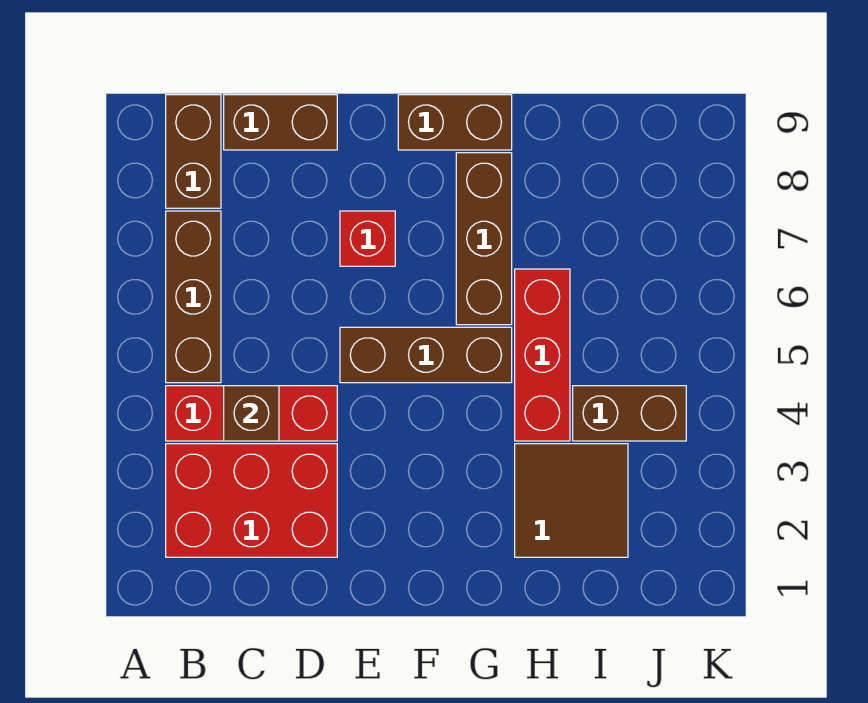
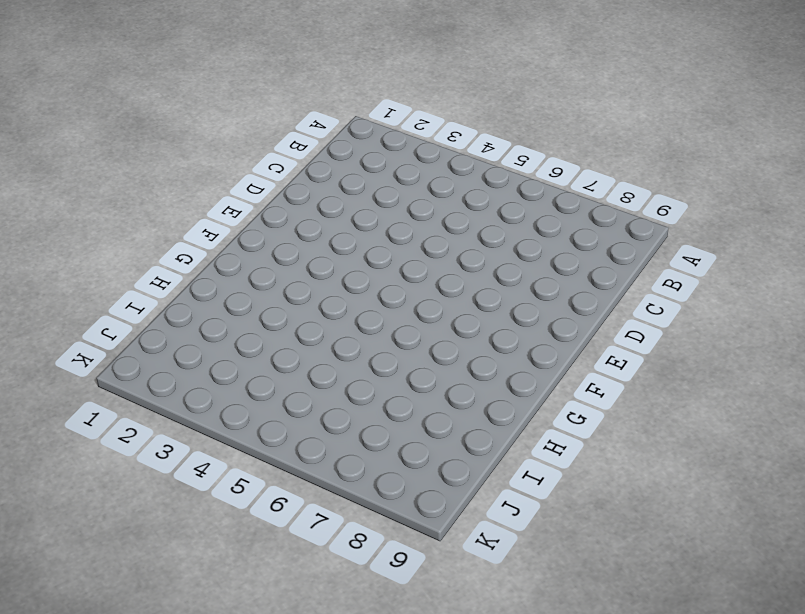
none -> red brick B2:D3 level 1
none -> red brick B4:D4 level 1
none -> brown brick B5:B7 level 1

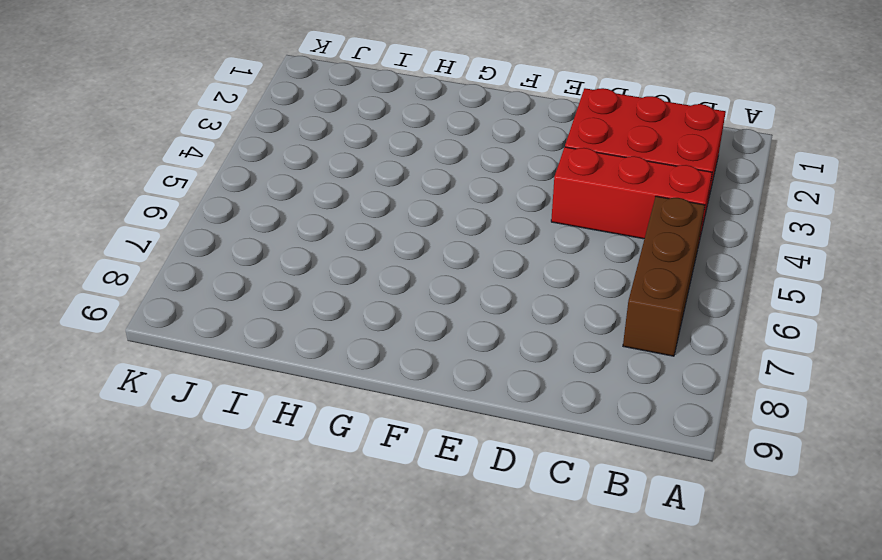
none -> brown brick B8:B9 level 1
none -> brown brick C9:D9 level 1
none -> brown brick E5:G5 level 1

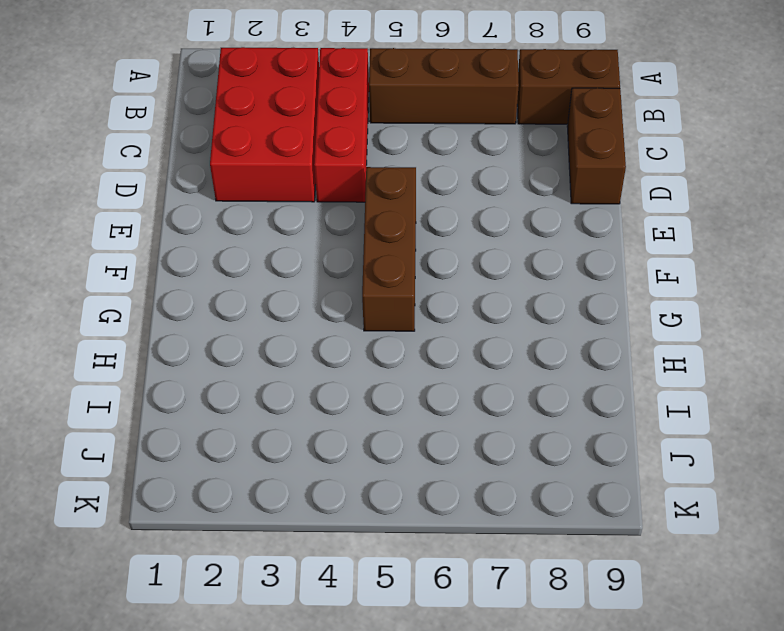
none -> red brick E7 level 1
none -> brown brick F9:G9 level 1
none -> brown brick G6:G8 level 1

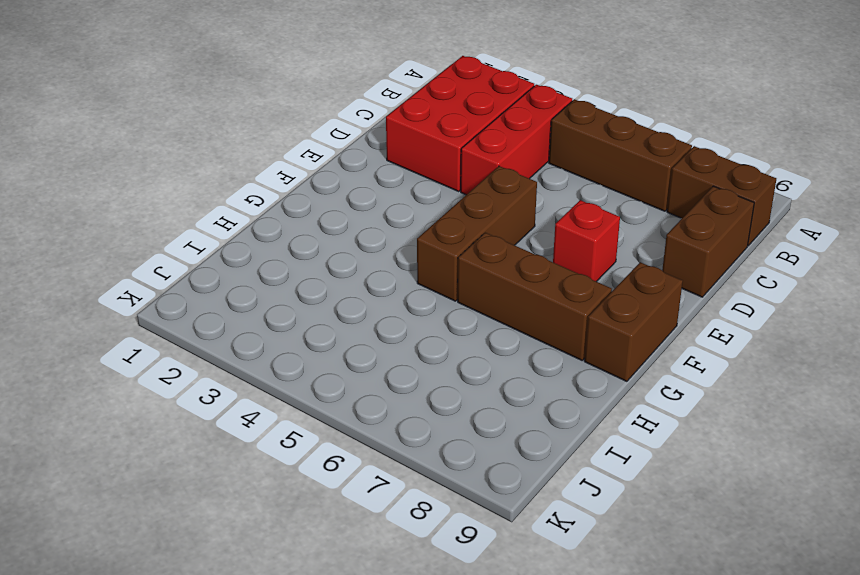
none -> brown tile H2:I3 level 1
none -> red brick H4:H6 level 1
none -> brown brick I4:J4 level 1

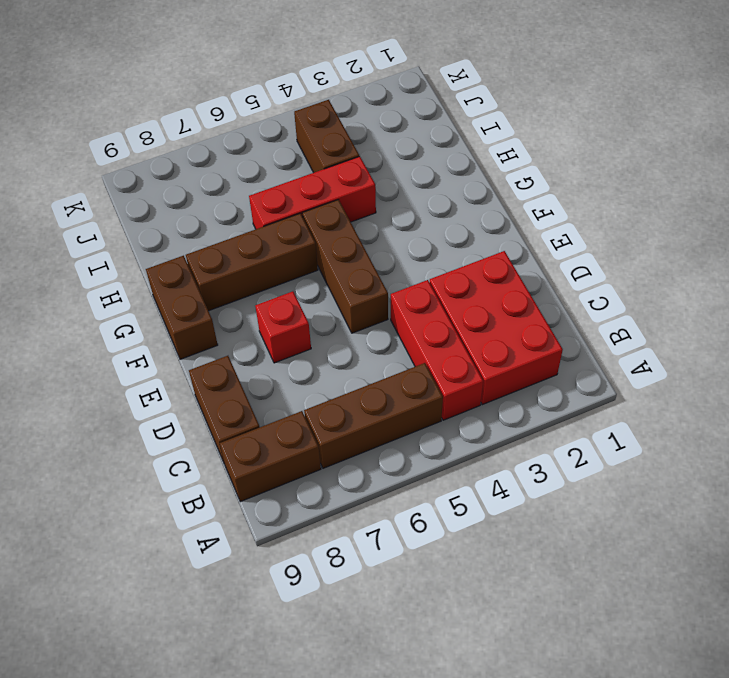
none -> brown tile H2:I3 level 1
none -> brown brick C4 level 2

